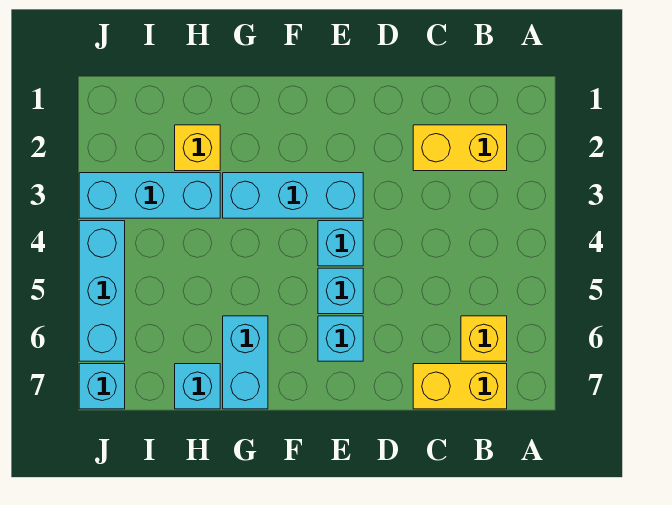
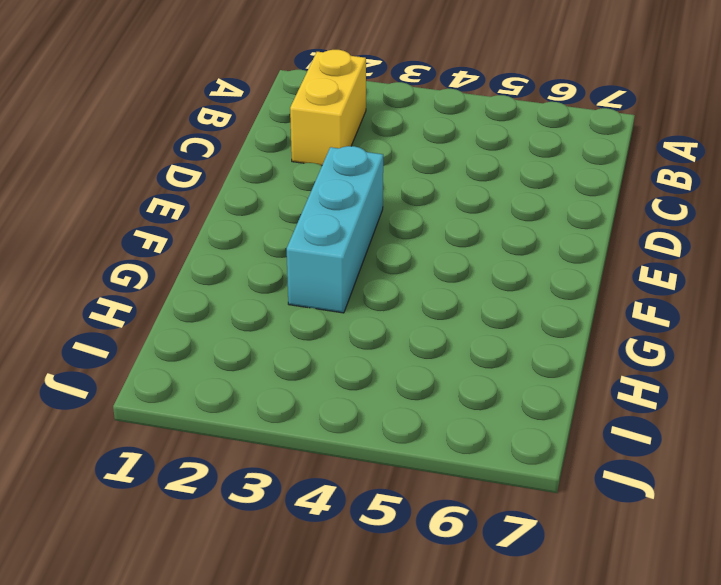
none -> yellow brick B6 level 1
none -> yellow brick B7:C7 level 1
none -> cyan brick E4 level 1

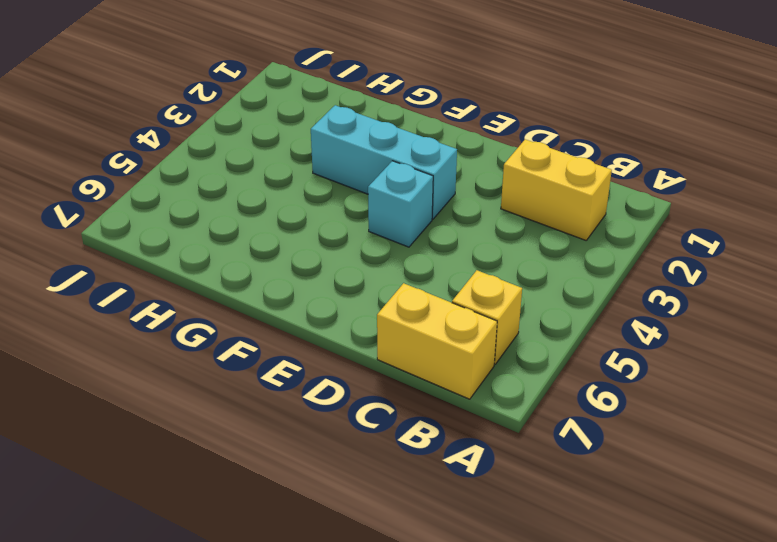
none -> cyan brick E5 level 1
none -> cyan brick E6 level 1
none -> cyan brick G6:G7 level 1

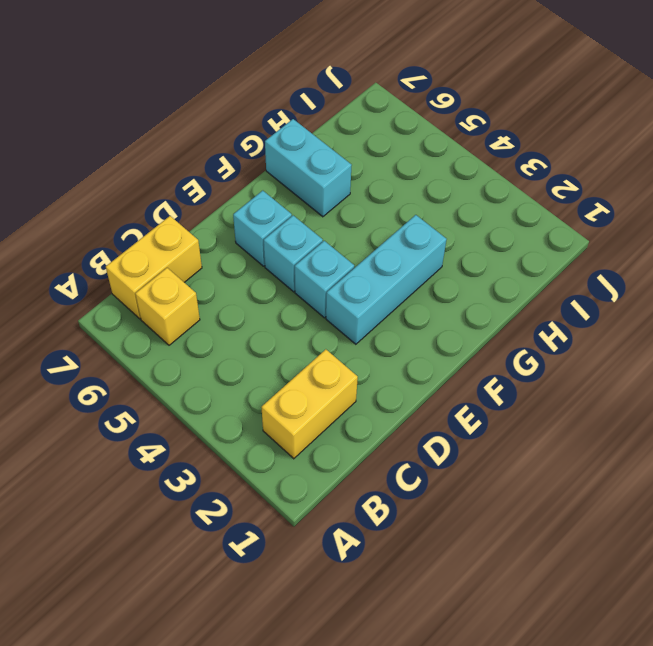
none -> yellow brick H2 level 1
none -> cyan brick H3:J3 level 1
none -> cyan brick H7 level 1

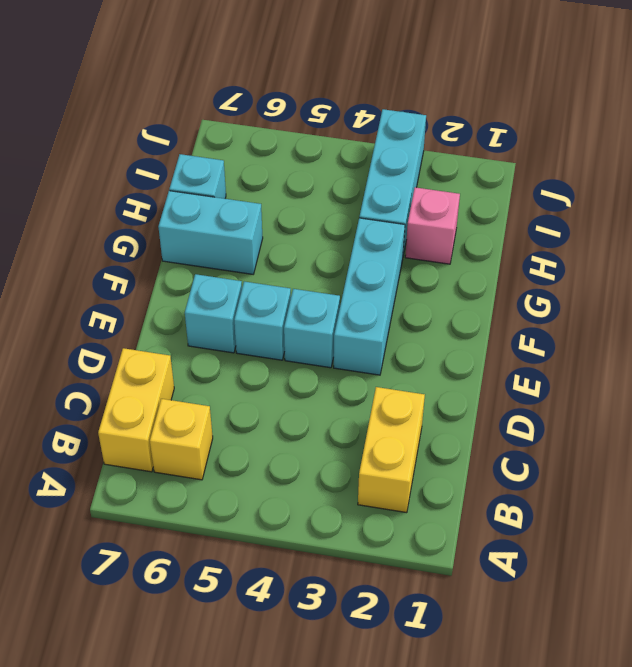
pink brick H2 level 1 -> yellow brick H2 level 1
none -> cyan brick J4:J6 level 1
none -> cyan brick J7 level 1

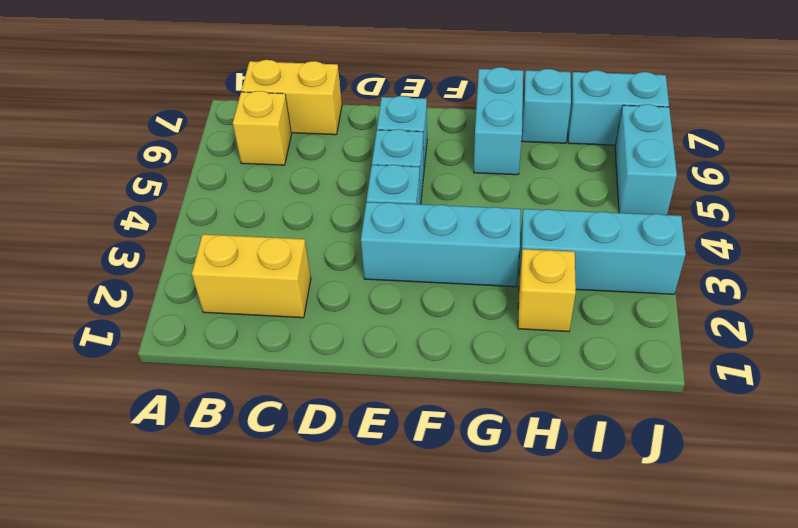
cyan brick I7:J7 level 1 -> cyan brick J7 level 1
cyan brick J5:J6 level 1 -> cyan brick J4:J6 level 1

